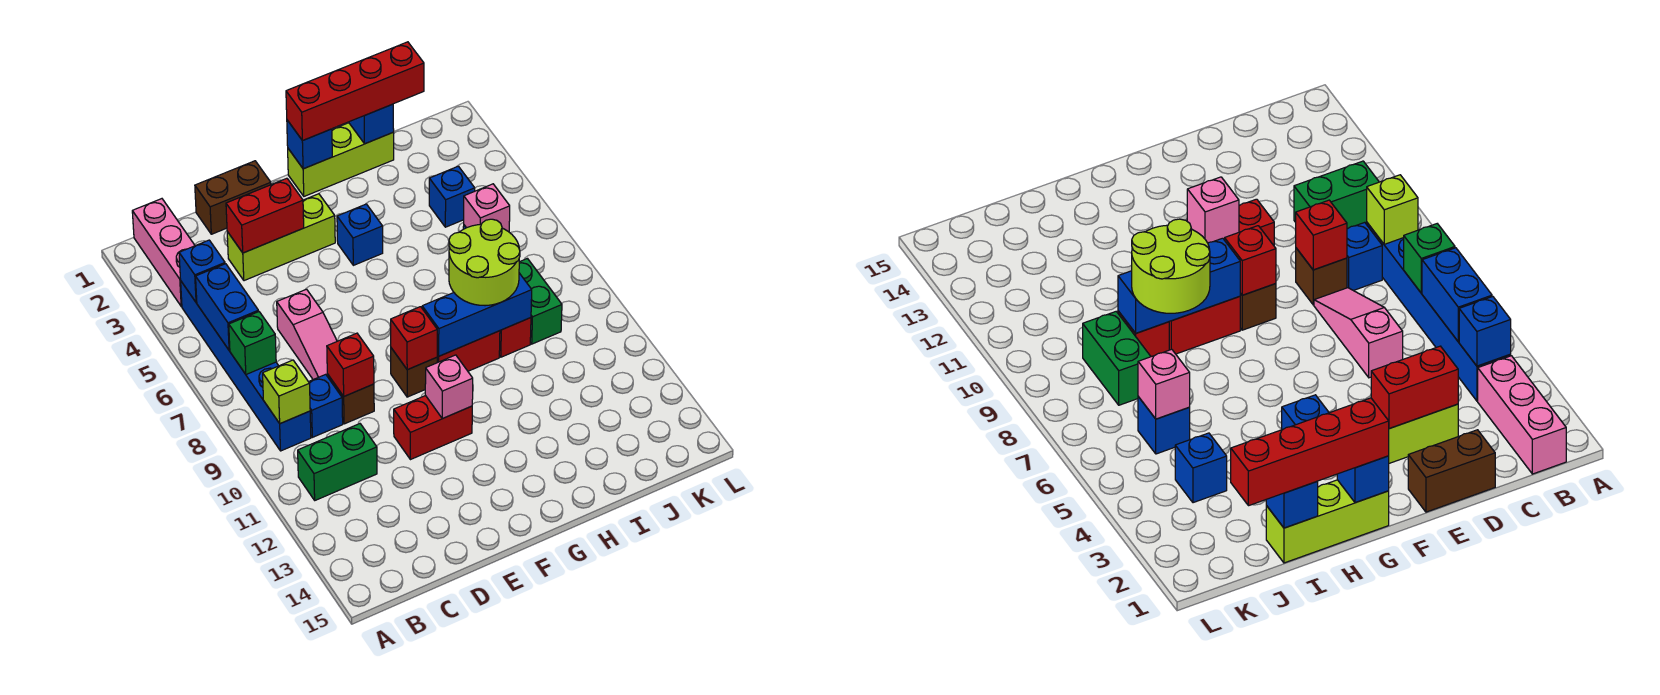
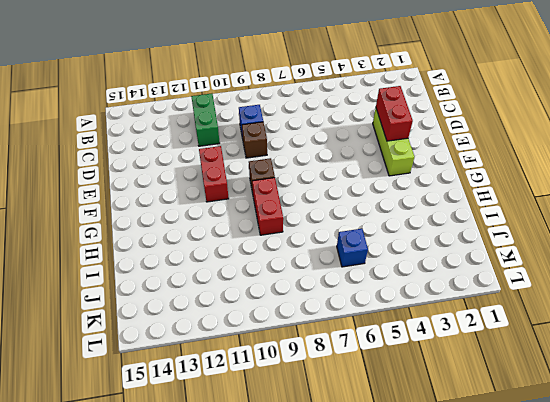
none -> pink brick B1:B3 level 1
none -> blue brick B4:B9 level 1
none -> brown brick D1:E1 level 1
none -> pink slope D6:D8 level 1 top 6

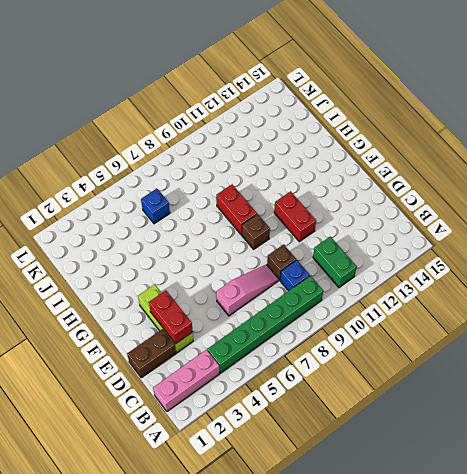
green brick B4:B9 level 1 -> blue brick B4:B9 level 1
brown brick D1:D2 level 1 -> brown brick D1:E1 level 1
none -> lime brick G1:I1 level 1
none -> blue brick G4 level 1
none -> red brick I9 level 1
none -> blue brick J4 level 1

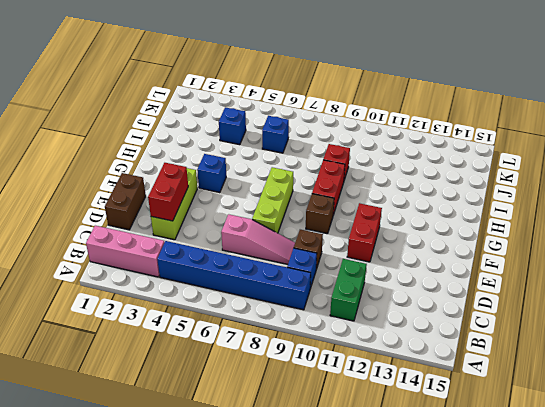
lime brick E7:G7 level 1 -> lime brick G1:I1 level 1
none -> green brick J8:J9 level 1
none -> blue brick B4 level 2
none -> blue brick B5:B6 level 2
none -> green brick B7 level 2

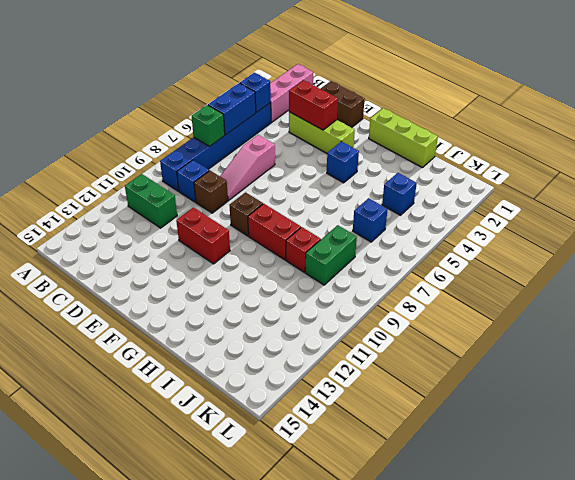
none -> lime brick B9 level 2
none -> red brick D9 level 2
none -> red brick F9 level 2
none -> pink brick F11 level 2

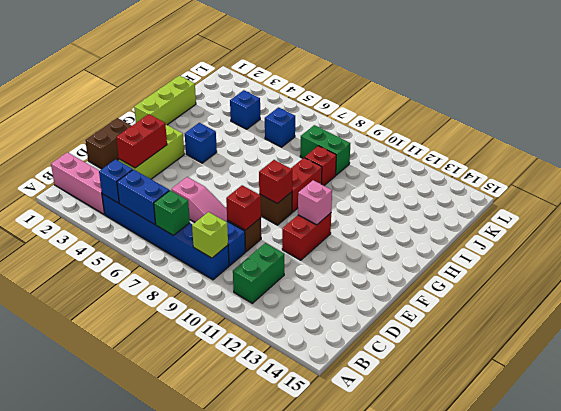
none -> blue brick G1 level 2
none -> blue brick G9:I9 level 2
none -> blue brick I1 level 2
none -> pink brick J6 level 2

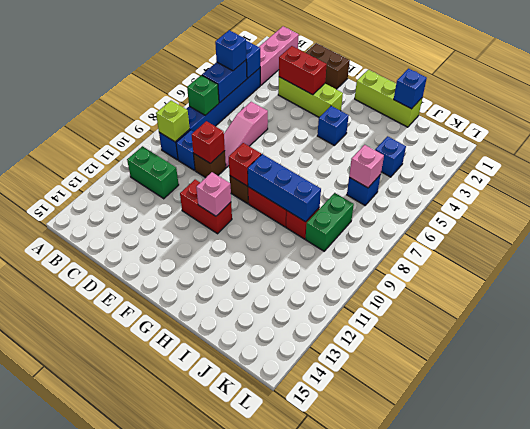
blue brick B5 level 3 -> blue brick G1 level 2
none -> red brick G1:J1 level 3
none -> lime round brick H8:I9 level 3

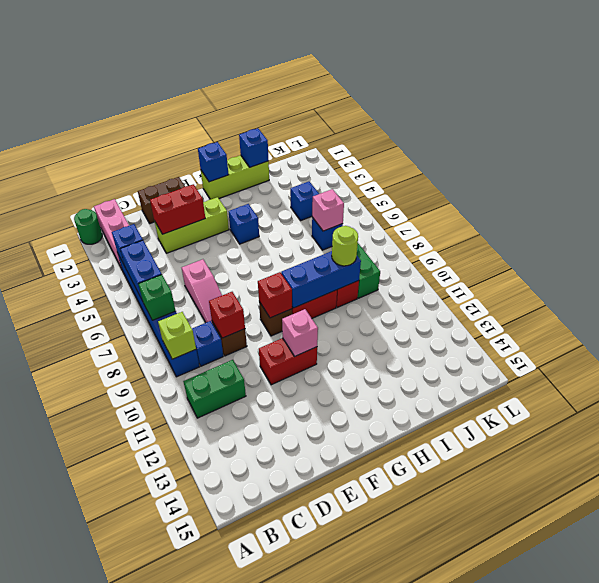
green round brick A1 level 1 -> none
lime round brick I9 level 3 -> lime round brick H8:I9 level 3
none -> red brick G1:J1 level 3

